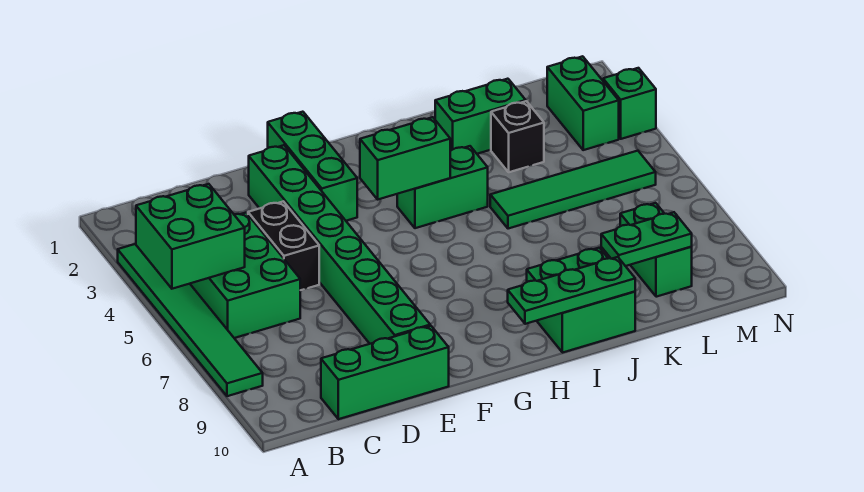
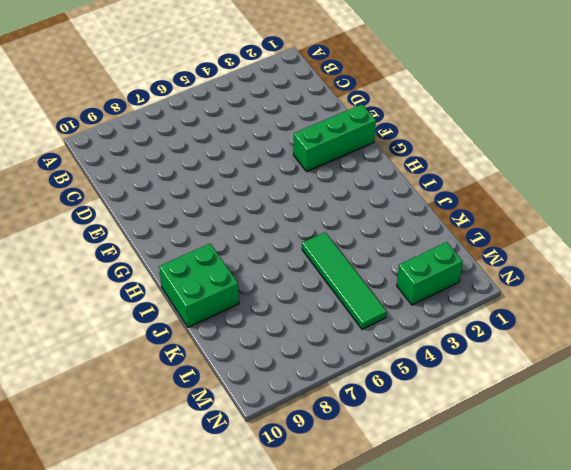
none -> green tile A3:A8 level 1
none -> green brick B4:C6 level 1
none -> green brick C10:E10 level 1

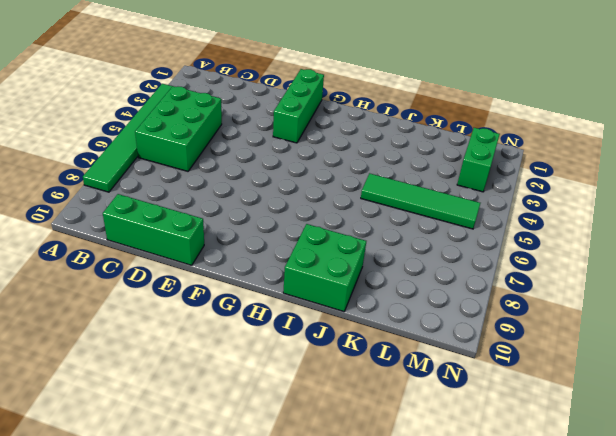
none -> black brick D4:D5 level 1
none -> green brick E2:E9 level 1
none -> green brick H4:I4 level 1

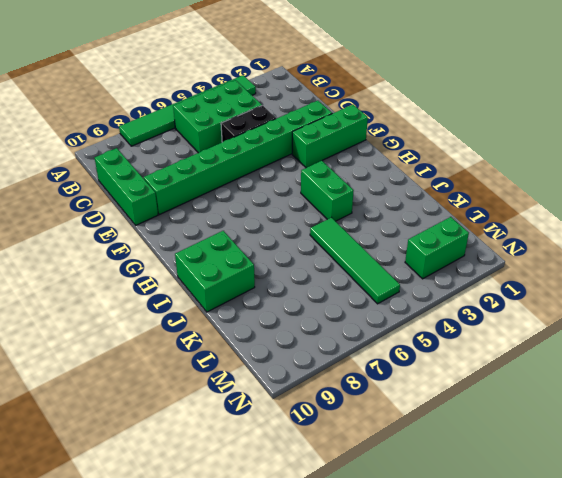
none -> green brick J2:K2 level 1
none -> black brick K3 level 1
none -> green brick L8:L9 level 1

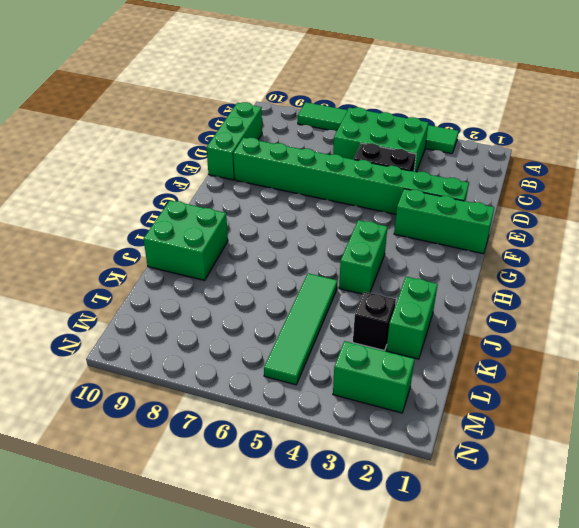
none -> green brick L8:L9 level 1
none -> green brick N3 level 1
none -> green brick A4:B5 level 2

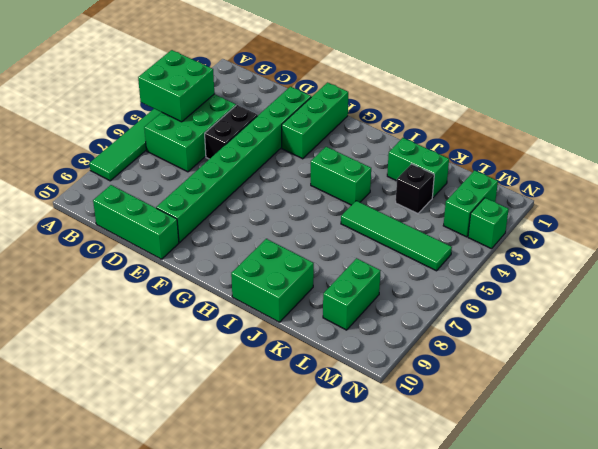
none -> green brick G4:H4 level 2
none -> green plate H10:J10 level 2
none -> green plate K9:L9 level 2

